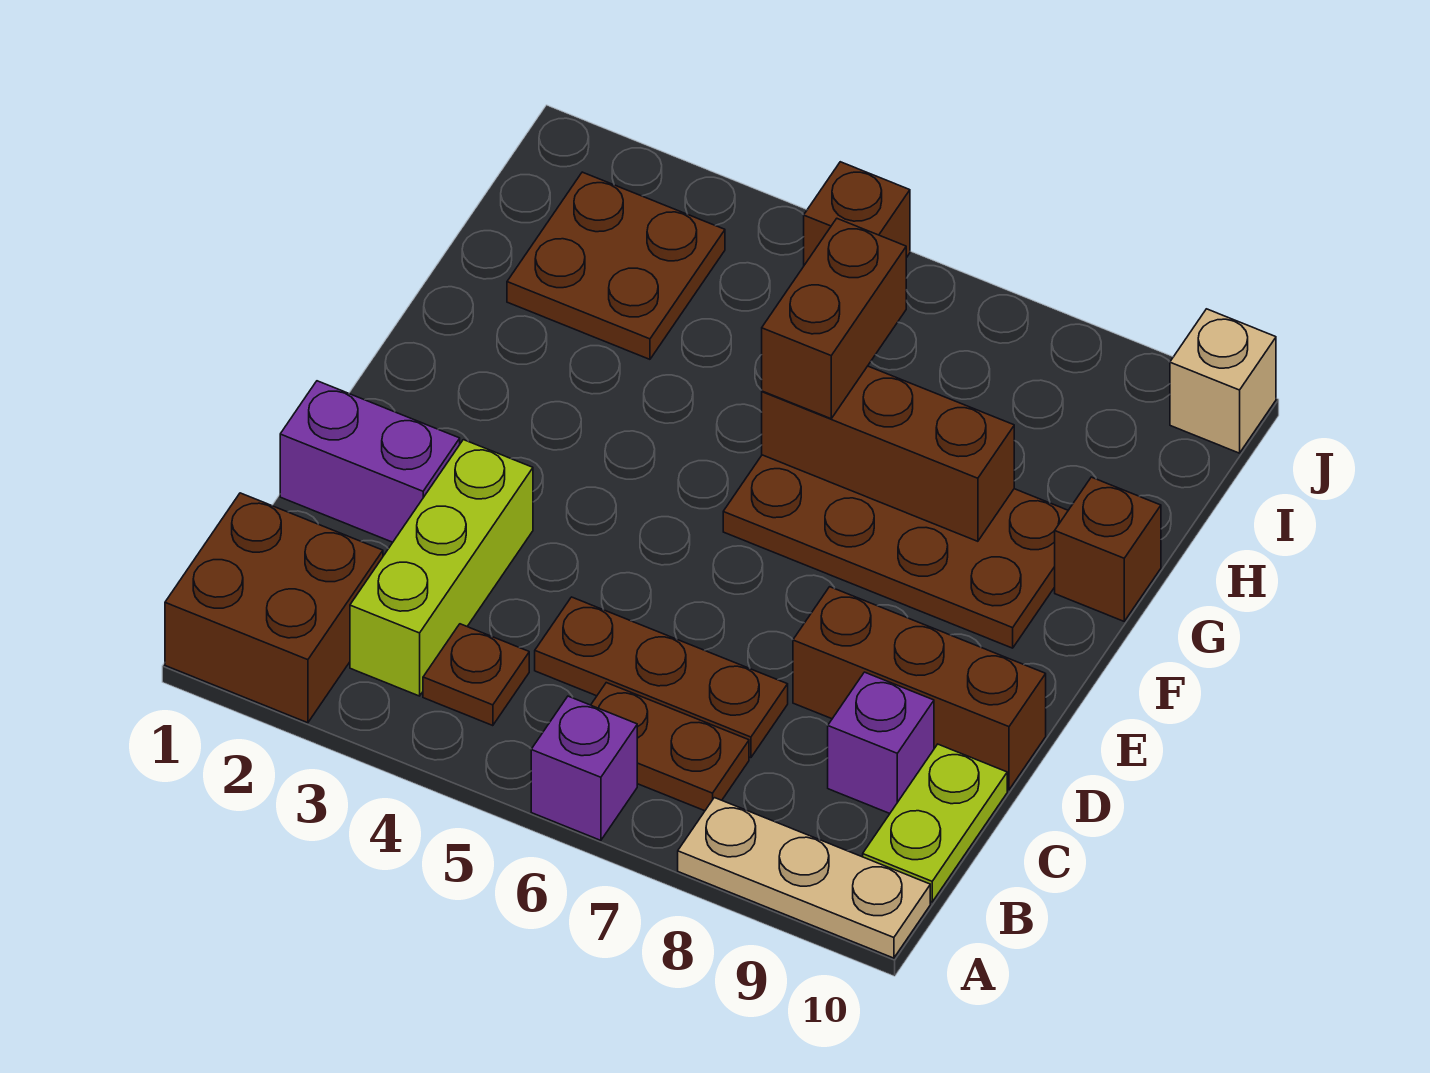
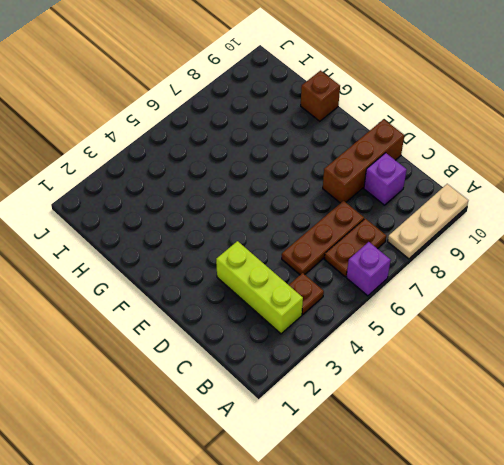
none -> brown brick A1:B2 level 1
none -> lime plate B10:C10 level 1
none -> purple brick D1:D2 level 1

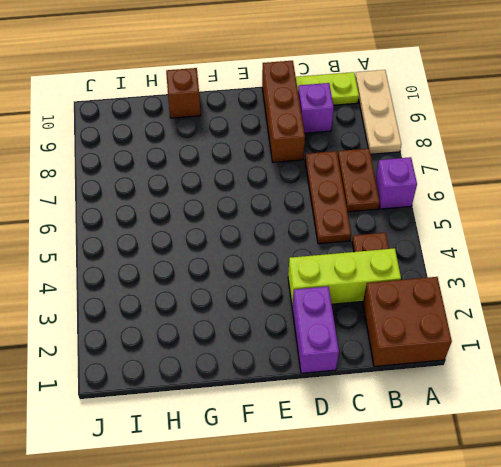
none -> brown plate F6:G9 level 1
none -> brown plate H2:I3 level 1
none -> brown brick J5 level 1

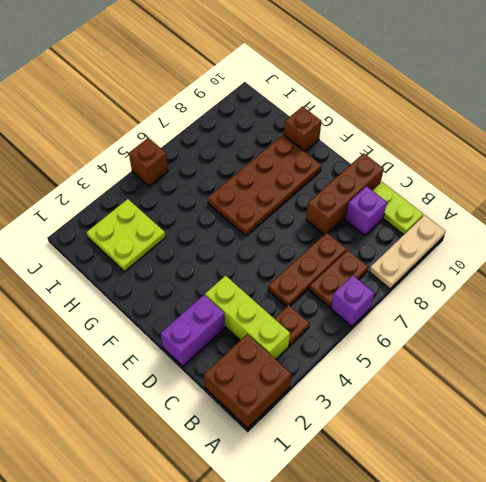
lime plate H2:I3 level 1 -> brown plate H2:I3 level 1
none -> tan brick J10 level 1
none -> brown brick G6:G8 level 2
none -> brown brick G6:H6 level 3

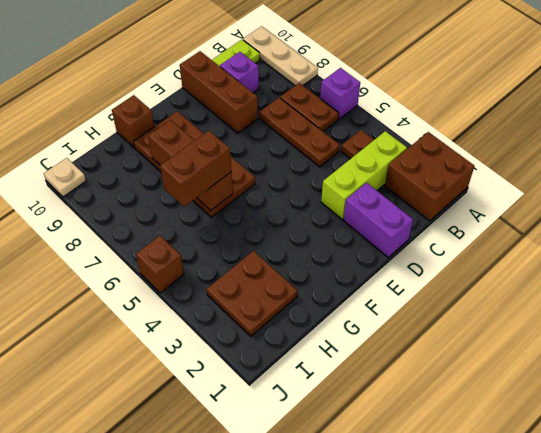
tan plate J10 level 1 -> tan brick J10 level 1

